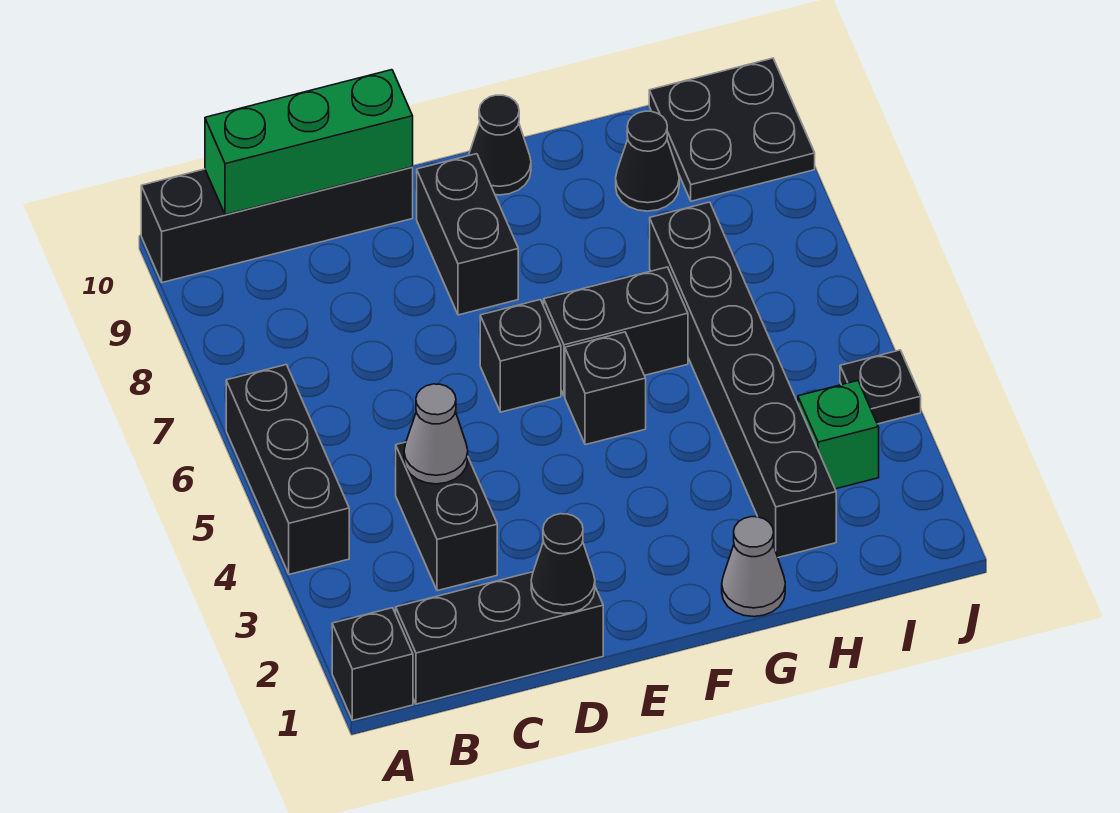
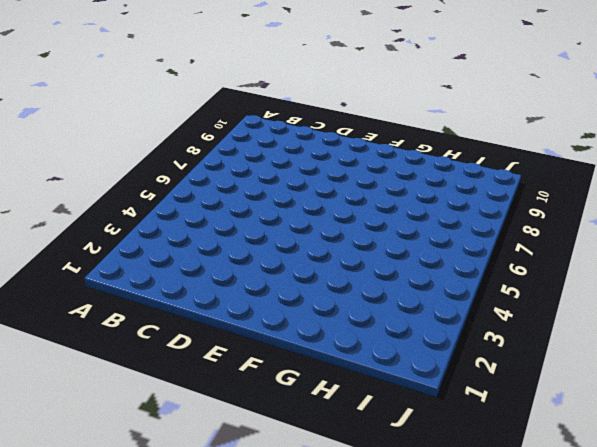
none -> black brick A1 level 1
none -> black brick A4:A6 level 1
none -> black brick A10:D10 level 1

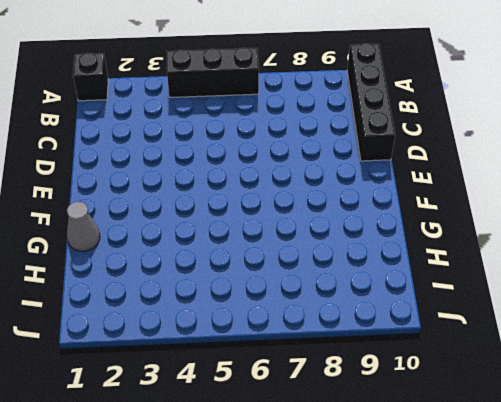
none -> black brick B1:D1 level 1
none -> black brick C3:C4 level 1
none -> black brick E6 level 1

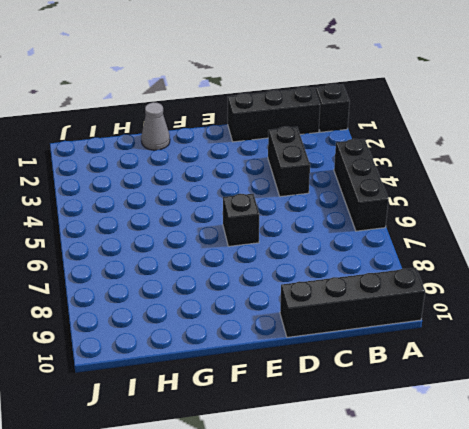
none -> black brick E8:E9 level 1
none -> black brick F5 level 1
none -> black brick F6:G6 level 1

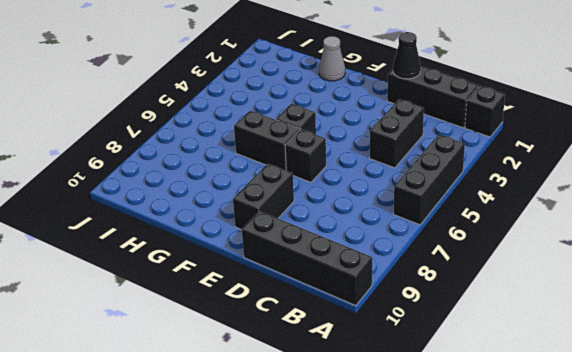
none -> black cone F10 level 1
none -> black brick H2:H7 level 1
none -> black cone H9 level 1

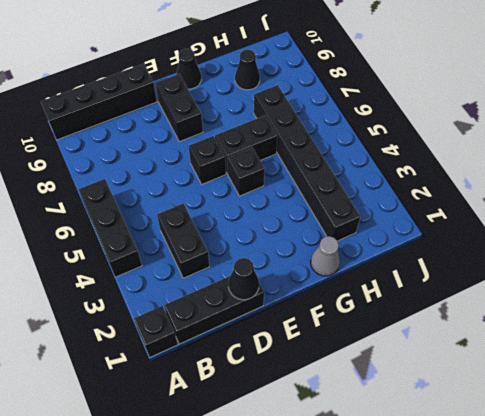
none -> green brick I3 level 1
none -> black plate I9:J10 level 1
none -> black plate J4 level 1

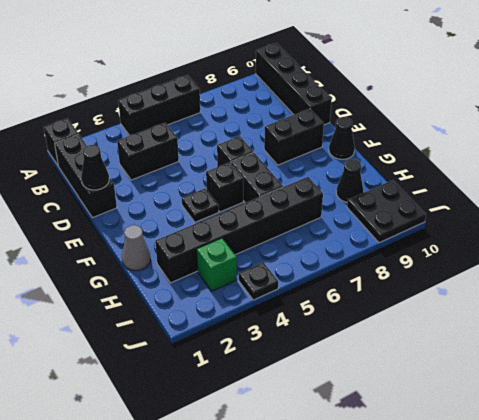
black plate F4 level 1 -> none
none -> green brick B10:D10 level 2
none -> grey cone C4 level 2

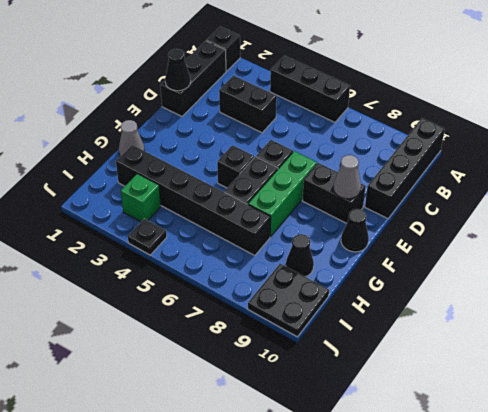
green brick E7:G7 level 1 -> green brick B10:D10 level 2
grey cone E9 level 2 -> grey cone C4 level 2

